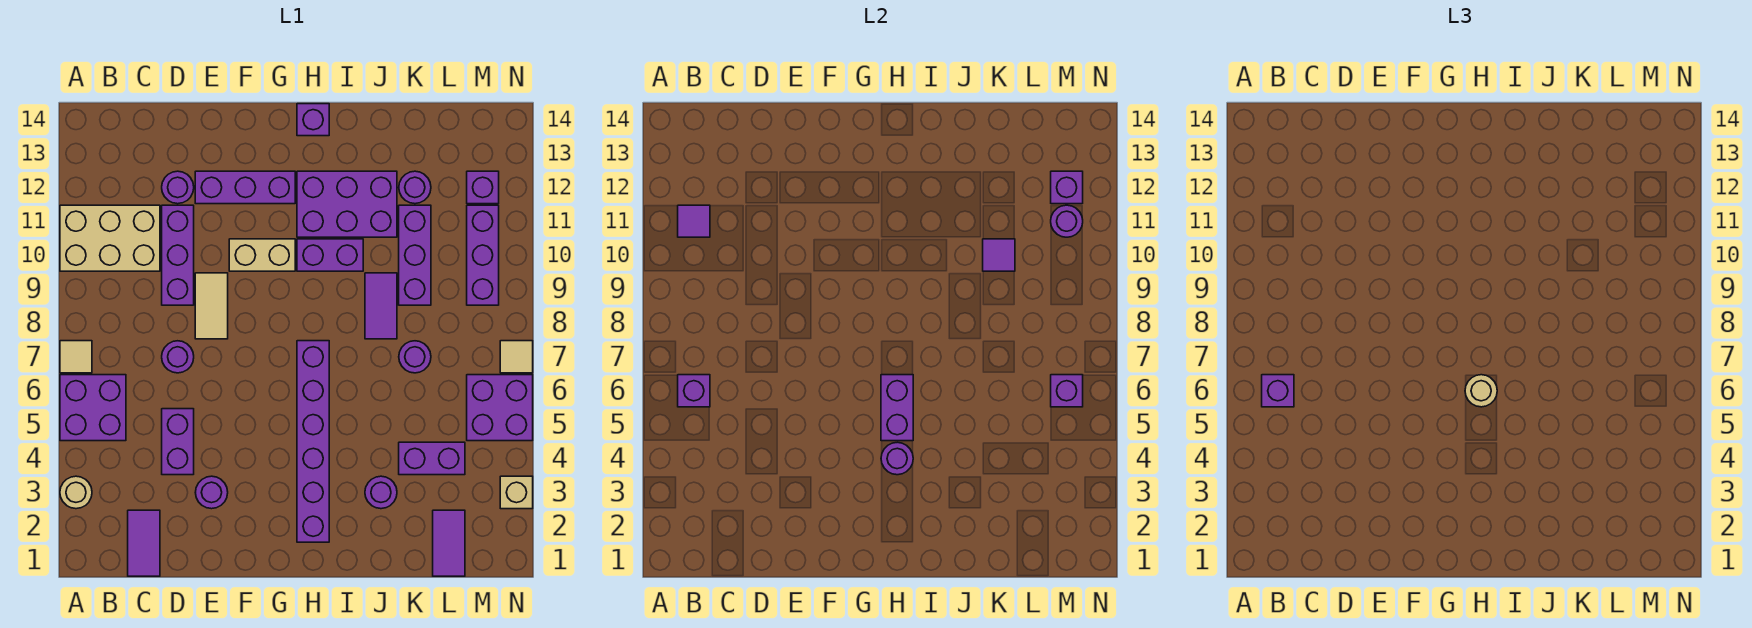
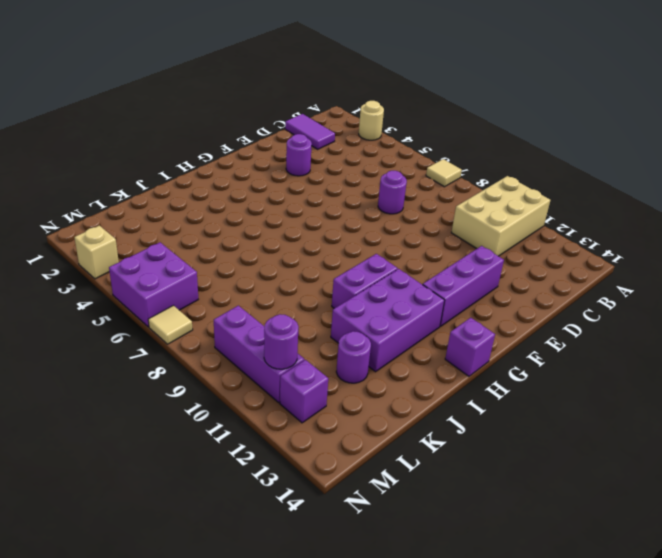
none -> purple brick A5:B6 level 1
none -> purple brick D4:D5 level 1
none -> purple brick D9:D11 level 1
none -> purple round brick D12 level 1

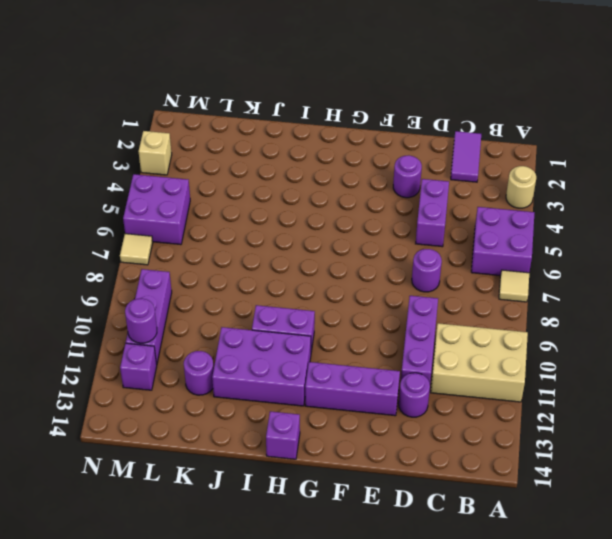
none -> tan tile E8:E9 level 1
none -> tan brick F10:G10 level 1
none -> purple brick H2:H7 level 1
none -> purple round brick J3 level 1

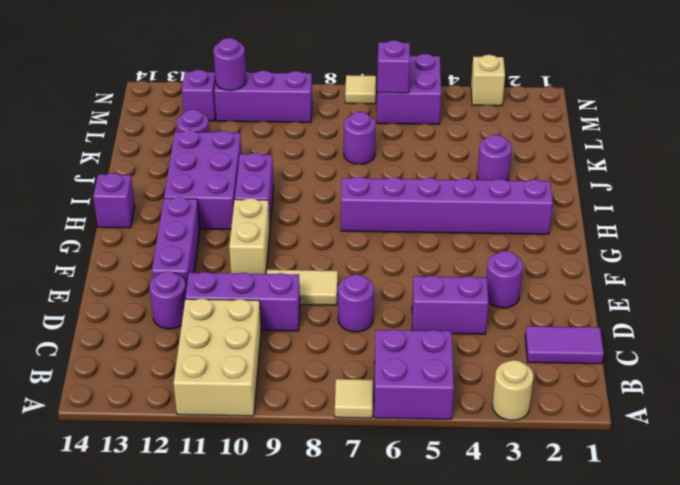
none -> purple tile J8:J9 level 1
none -> purple brick K4:L4 level 1
none -> purple brick K9:K11 level 1
none -> purple tile L1:L2 level 1

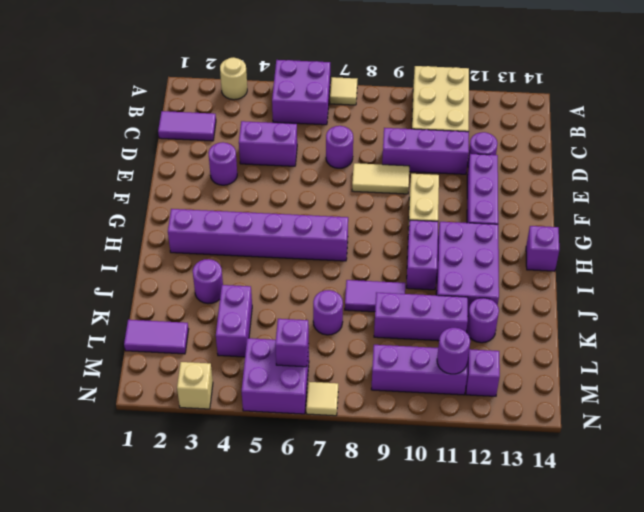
none -> purple brick B6 level 2
none -> purple tile B11 level 2
none -> purple round brick H4 level 2
none -> purple brick H5:H6 level 2

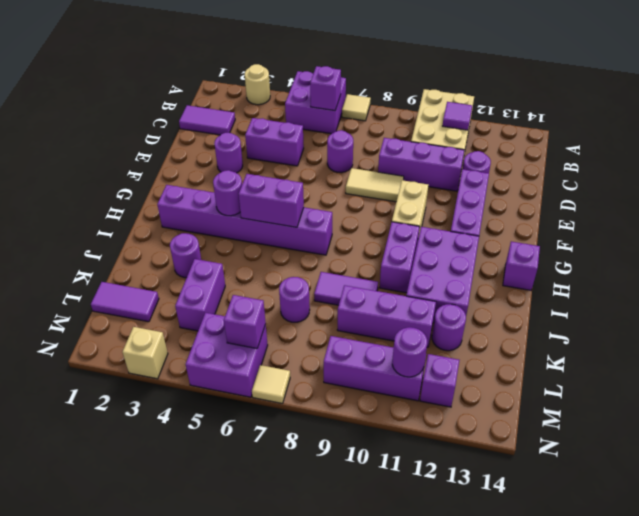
none -> purple tile K10 level 2
none -> purple brick M12 level 2
none -> purple brick B6 level 3
none -> tan round brick H6 level 3

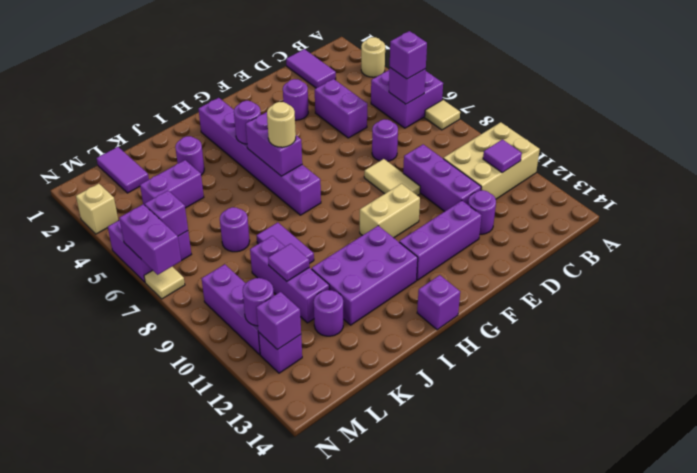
purple brick N6:N7 level 2 -> purple brick H10:I10 level 1

